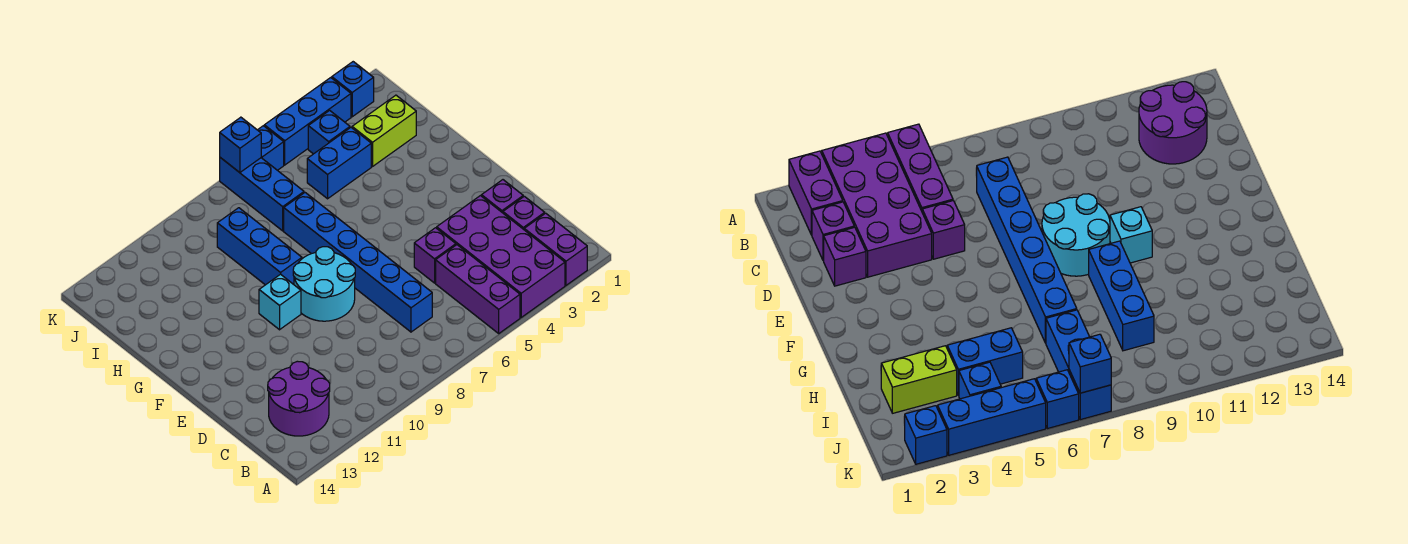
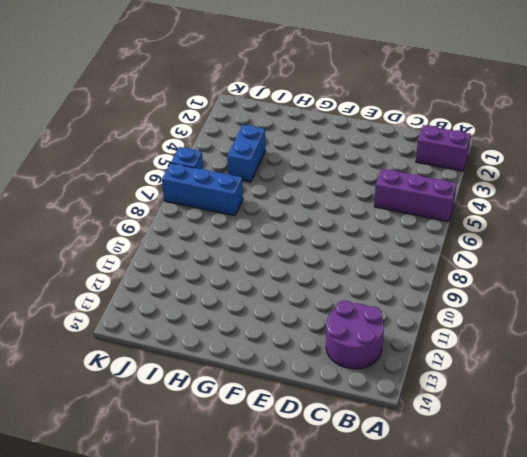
none -> purple brick A3:D4 level 1
none -> purple brick C2 level 1
none -> blue brick C7:H7 level 1

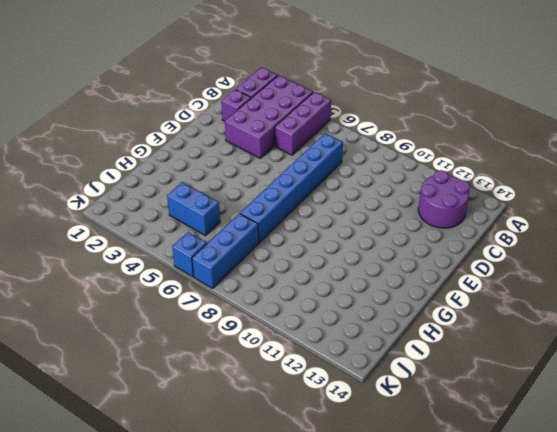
none -> purple brick D2 level 1
none -> purple brick D5 level 1
none -> cyan round brick E8:F9 level 1

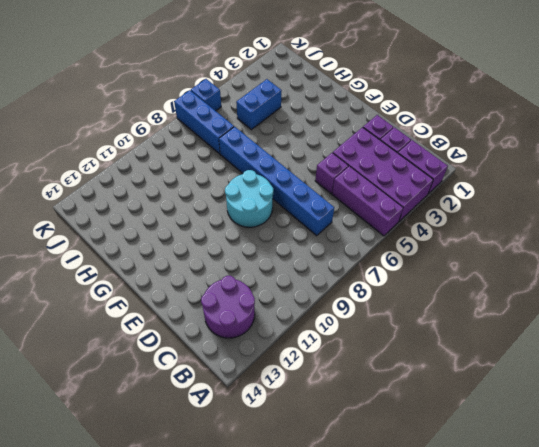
none -> cyan brick F10 level 1
none -> blue brick G9:I9 level 1
none -> lime brick I2:I3 level 1

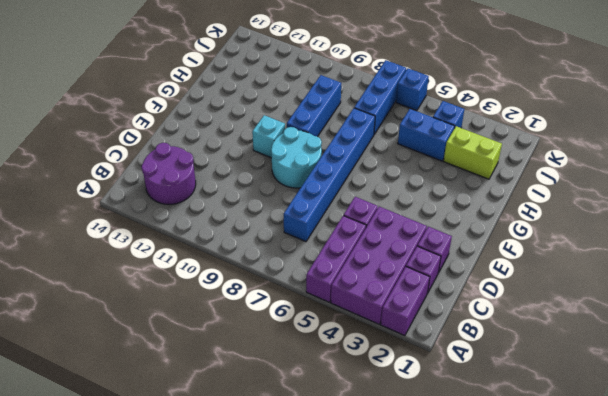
none -> blue brick K2 level 1
none -> blue brick K3:K5 level 1
none -> blue brick K7 level 2

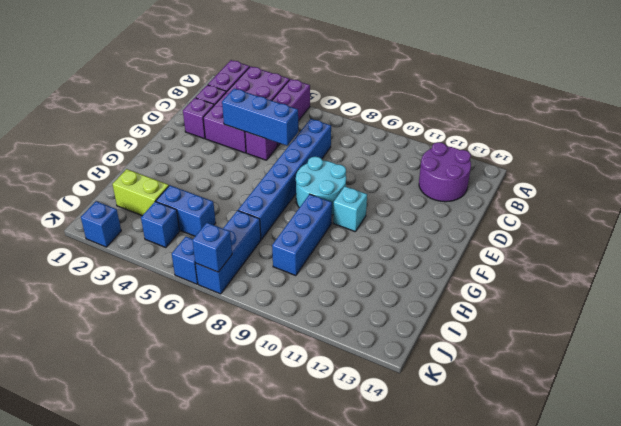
blue brick D4:D6 level 2 -> blue brick K3:K5 level 1

